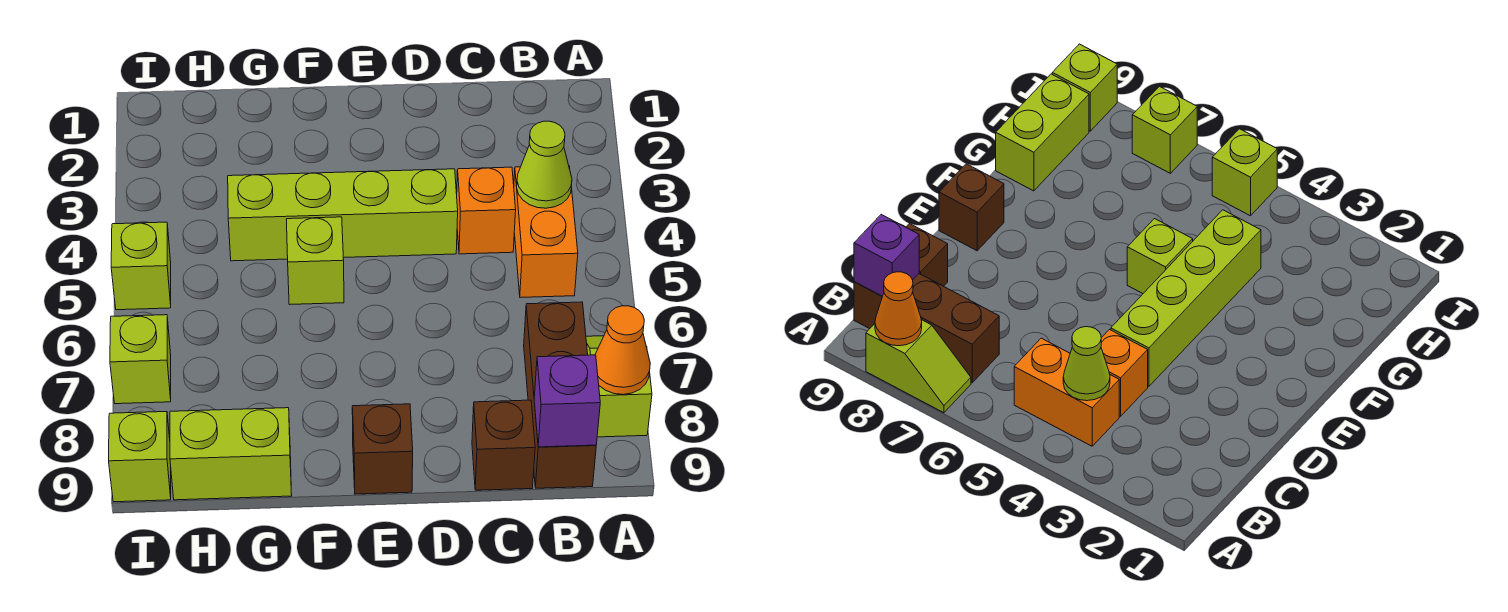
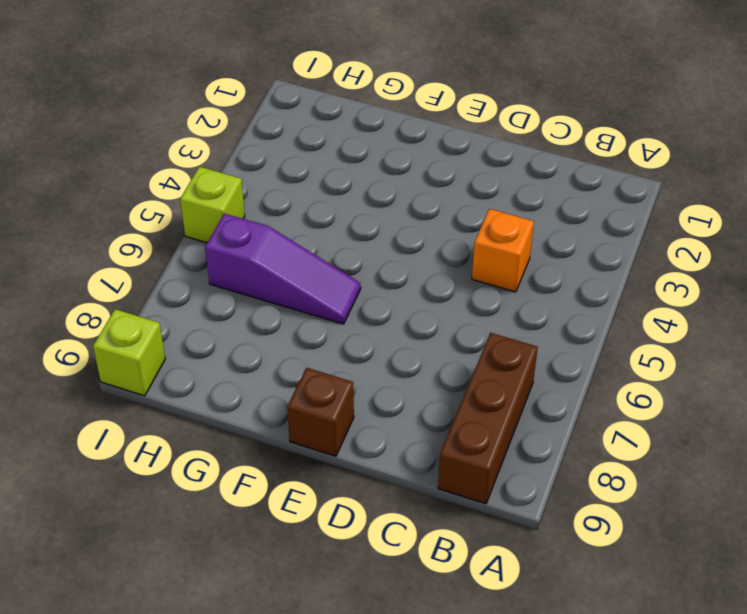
purple slope F6:H6 level 1 top H -> none
none -> lime slope A7:A8 level 1 top 8
none -> orange brick B4:B5 level 1
none -> brown brick C9 level 1

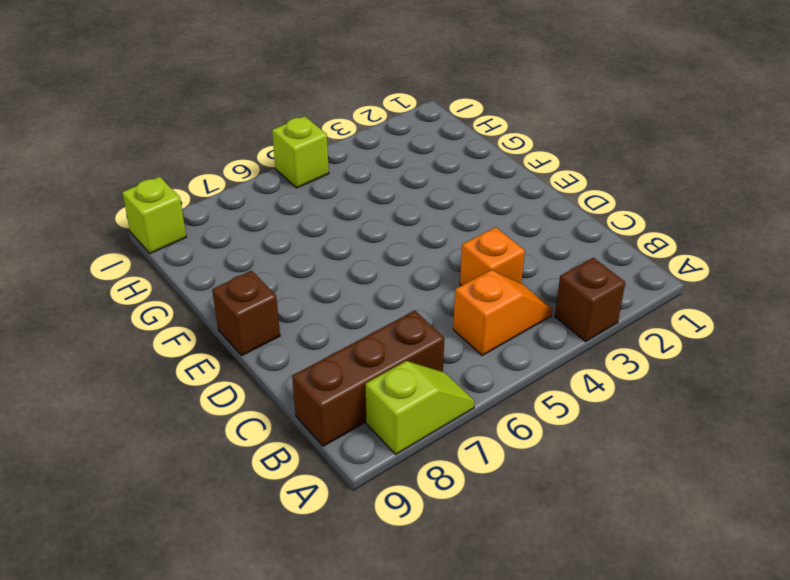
brown brick A3 level 1 -> brown brick C9 level 1
orange slope B4:B5 level 1 top 5 -> orange brick B4:B5 level 1
none -> lime brick D4:G4 level 1
none -> lime brick F5 level 1
none -> lime brick G9:H9 level 1

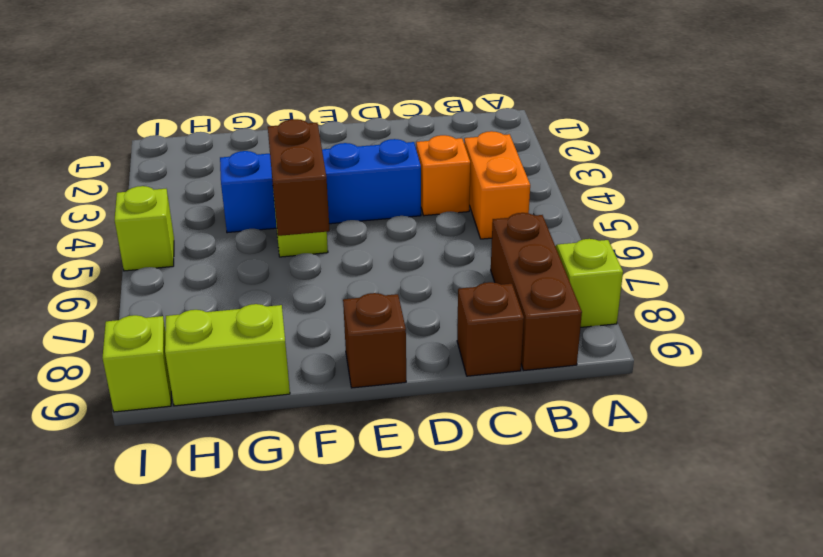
blue brick D4:G4 level 1 -> lime brick D4:G4 level 1
brown brick F5:F6 level 2 -> none
none -> lime brick I7 level 1
none -> orange cone A8 level 2
none -> lime cone B4 level 2

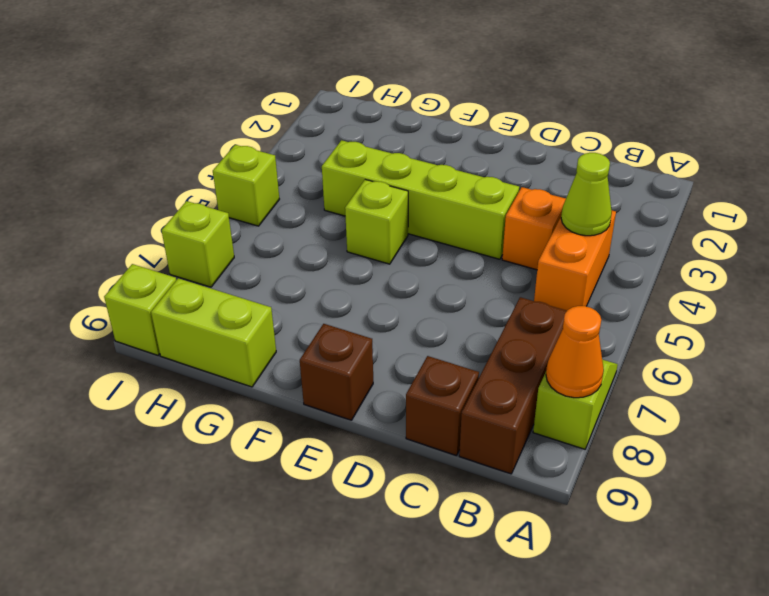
none -> purple brick B9 level 2

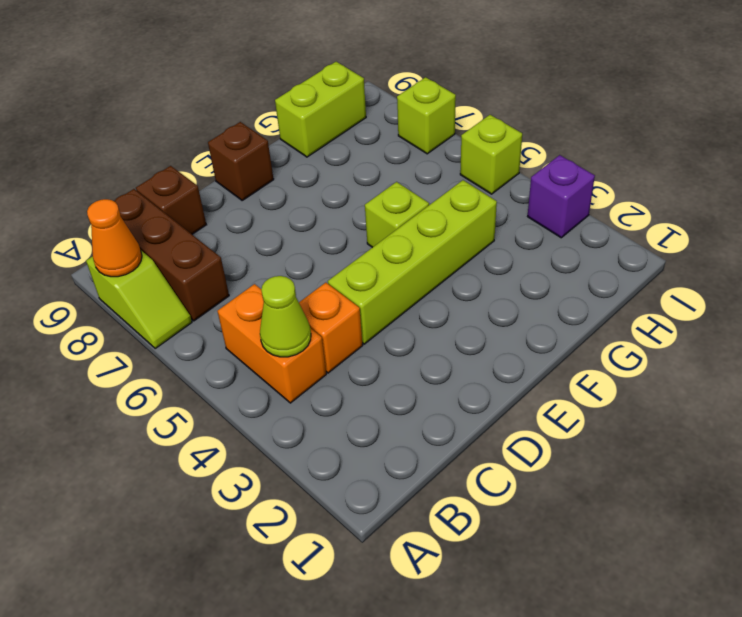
purple brick I3 level 1 -> purple brick B9 level 2
none -> lime brick I9 level 1

